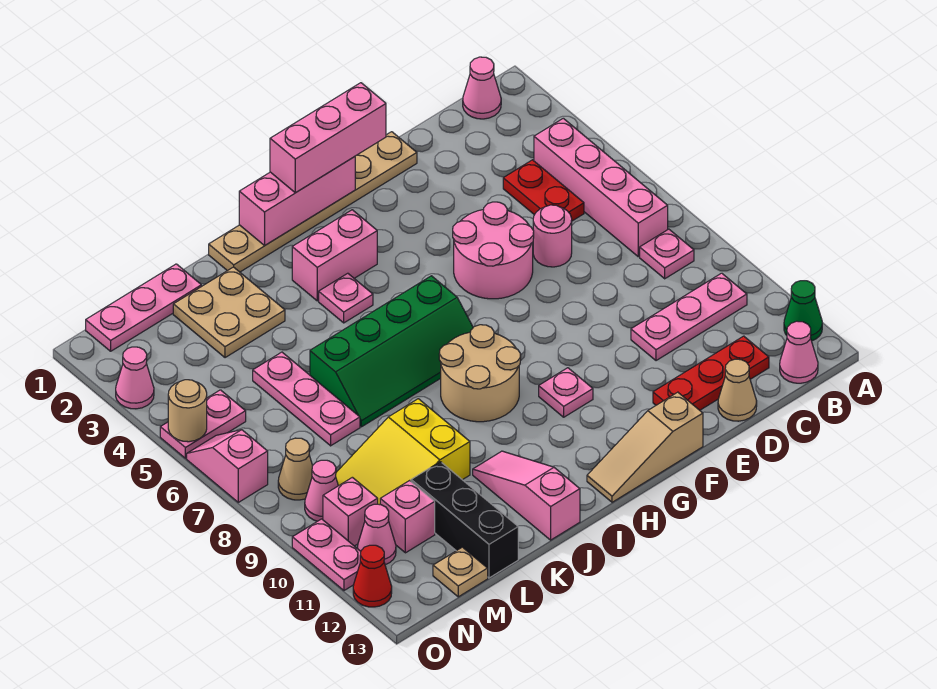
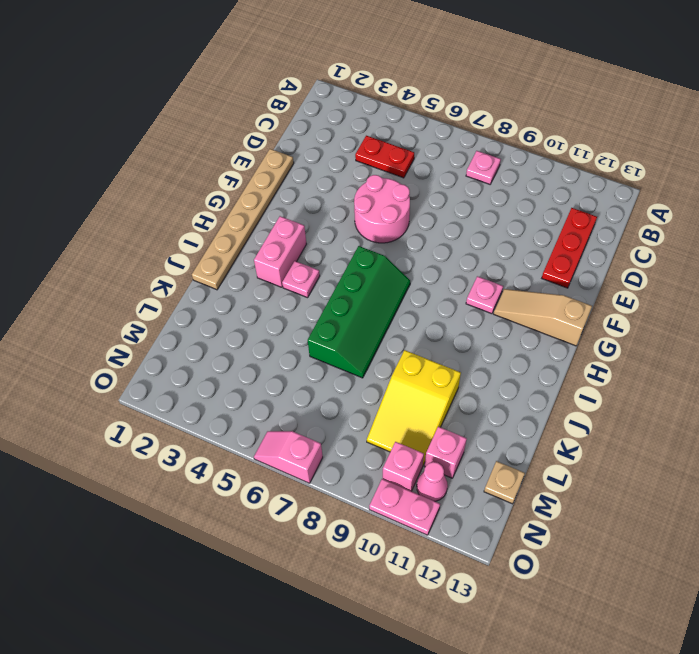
tan slope G11:G13 level 1 top 13 -> tan slope F13:H13 level 1 top F
none -> green cone A12 level 1
none -> pink cone B1 level 1
none -> pink brick B4:B7 level 1
none -> pink plate B10:D10 level 1

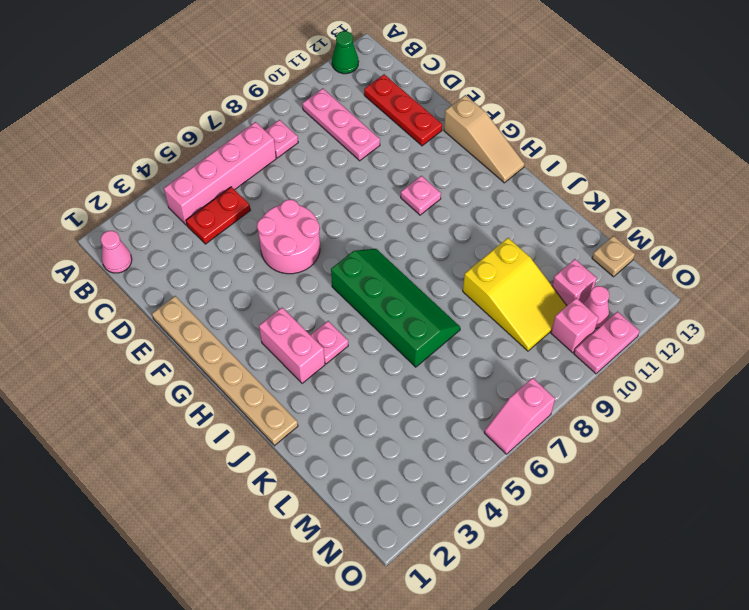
none -> pink cone B13 level 1
none -> pink round brick D6 level 1
none -> tan cone D13 level 1
none -> tan round brick H8:I9 level 1

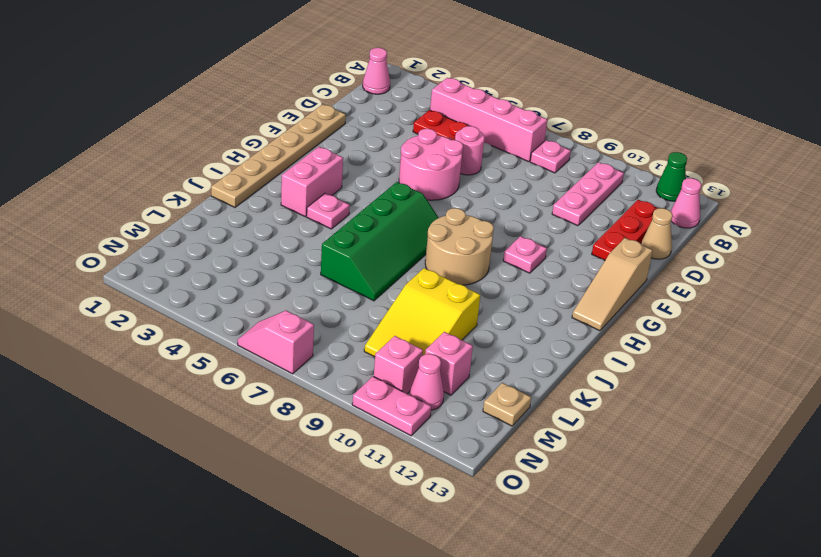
none -> pink slope J11:J13 level 1 top 13
none -> tan plate K2:L3 level 1
none -> pink plate L1:N1 level 1
none -> pink plate L5:L7 level 1

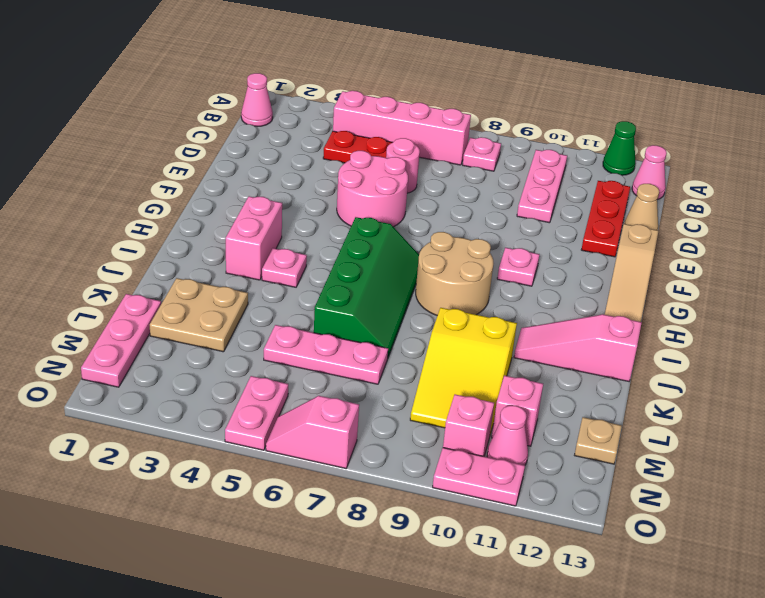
none -> tan plate E1:J1 level 1
none -> black brick L11:L13 level 1
none -> tan cone N8 level 1
none -> pink cone N9 level 1

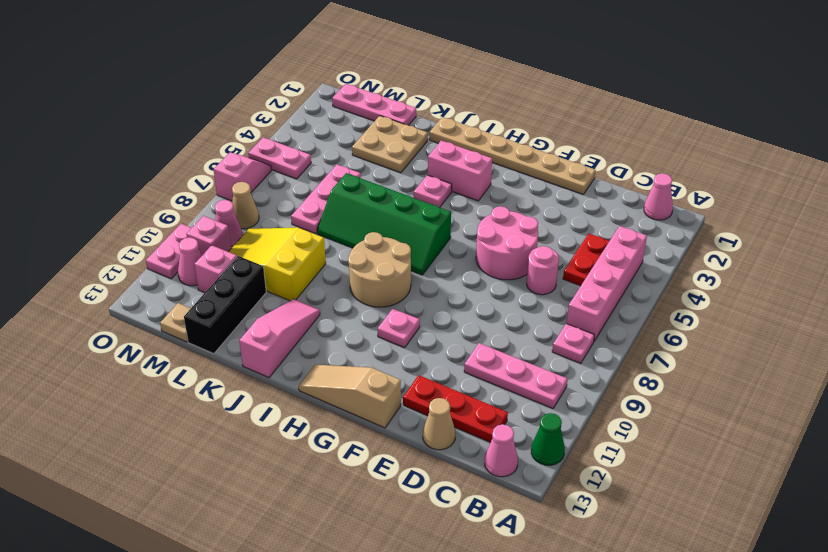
none -> pink cone O3 level 1
none -> red cone O12 level 1
none -> pink brick G1:I1 level 2
none -> tan round brick O5 level 2

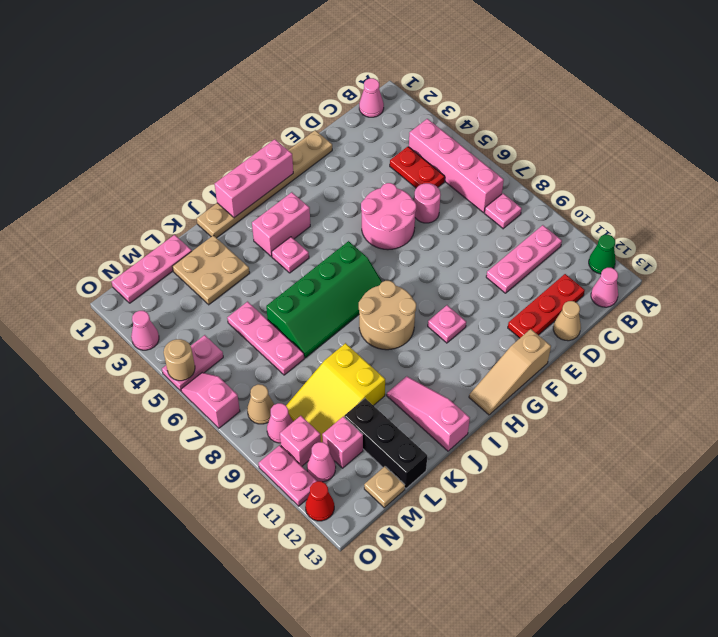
none -> pink brick F1:H1 level 3

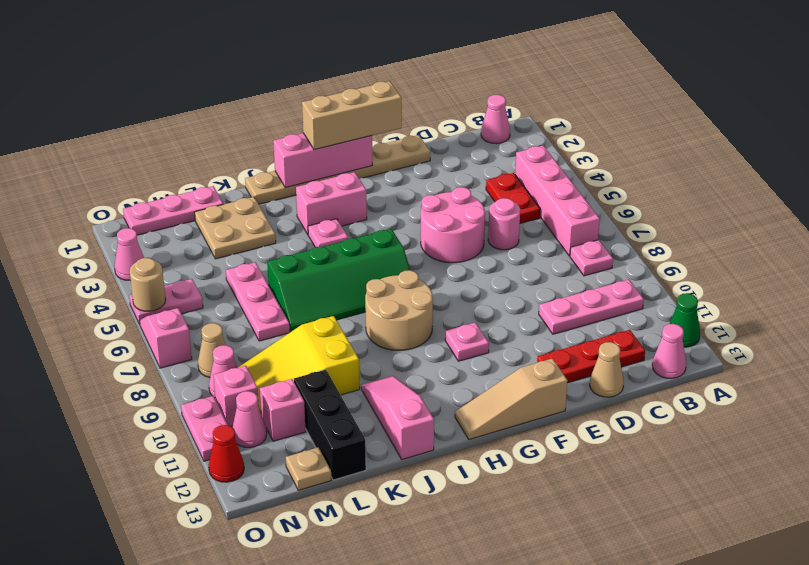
tan brick F1:H1 level 3 -> pink brick F1:H1 level 3

